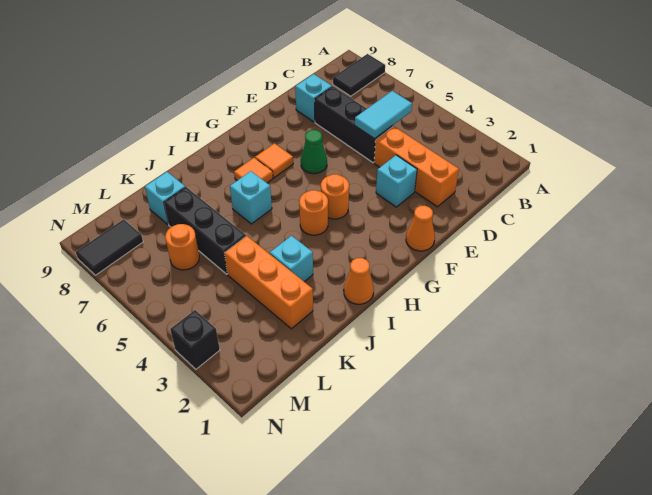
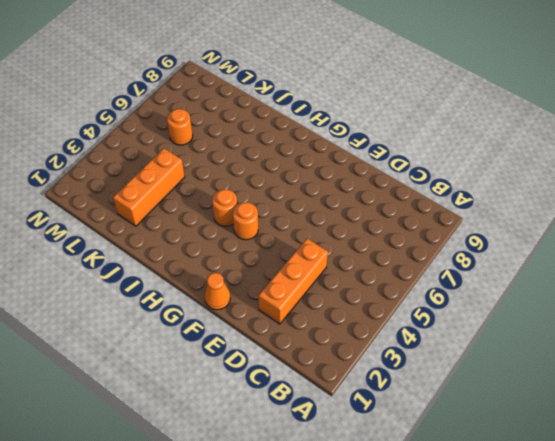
none -> black tile A8:B8 level 1
none -> black brick D5:D7 level 1
none -> cyan brick D8 level 1

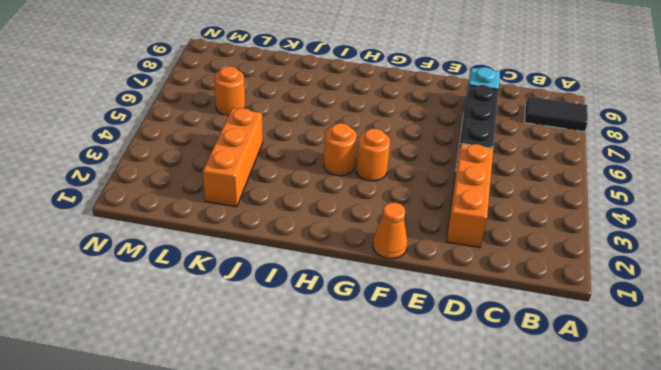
none -> cyan brick E3 level 1
none -> green cone F6 level 1
none -> orange tile G7 level 1

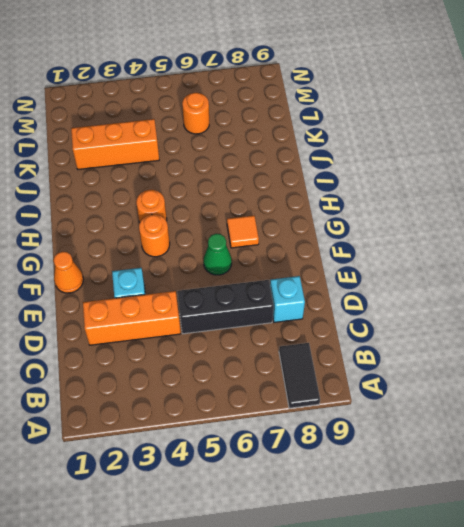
none -> orange tile H7 level 1
none -> orange cone I1 level 1
none -> cyan brick I6 level 1

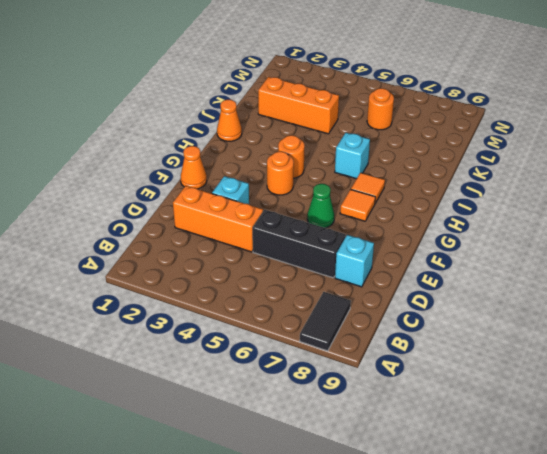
none -> cyan brick J3 level 1
none -> black brick K5:K7 level 1
none -> cyan brick K8 level 1

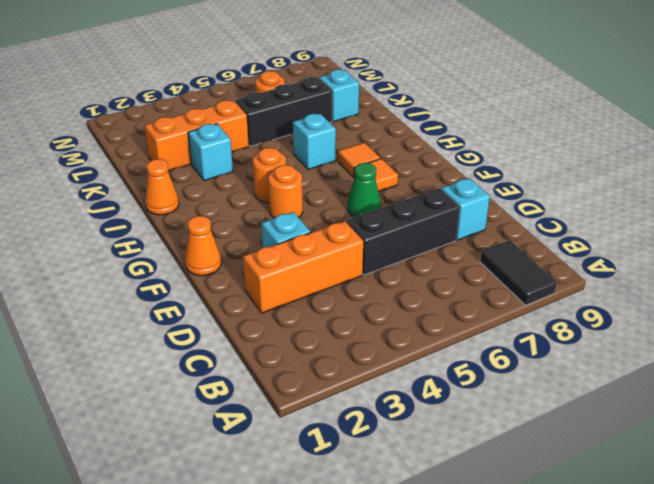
none -> black tile M8:N8 level 1
none -> black brick N3 level 1
none -> cyan tile C5:D5 level 2

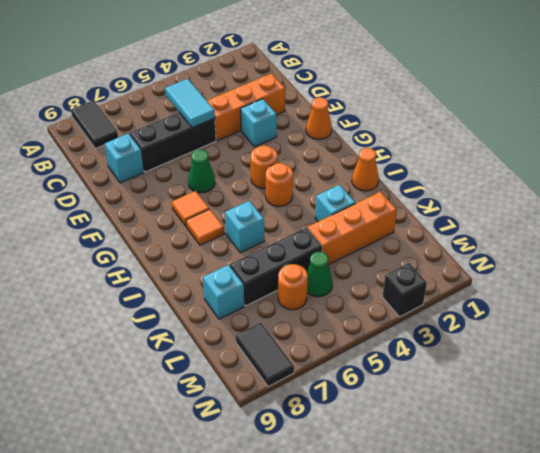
green cone L5 level 1 -> none

